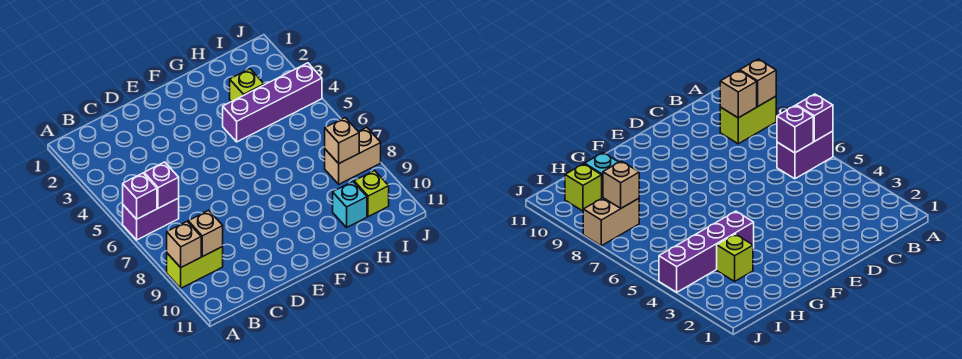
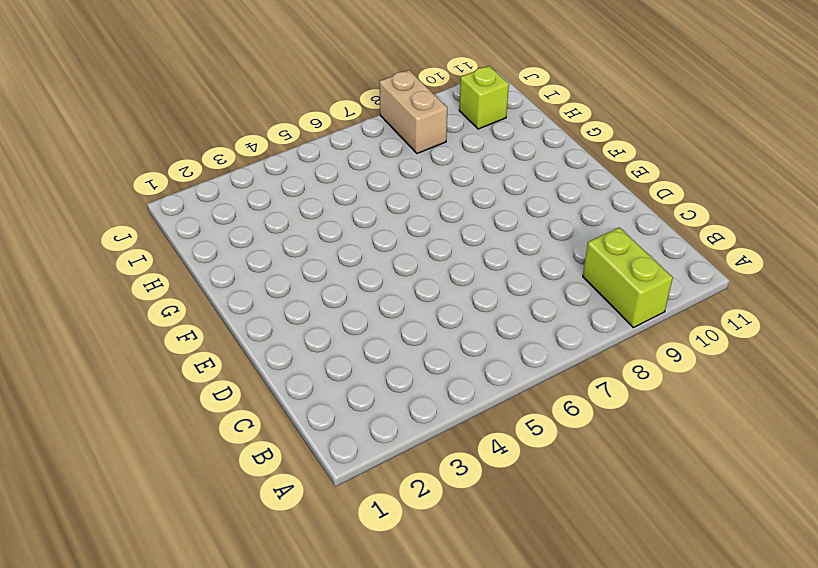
none -> purple brick A6:B6 level 1
none -> purple brick G4:J4 level 1
none -> lime brick H3 level 1

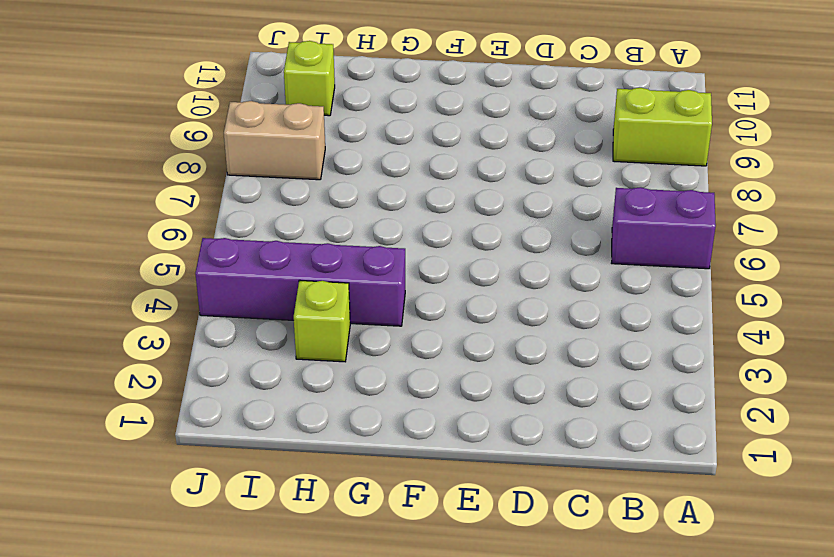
none -> cyan brick H10 level 1
none -> purple brick A6 level 2
none -> tan brick A9 level 2

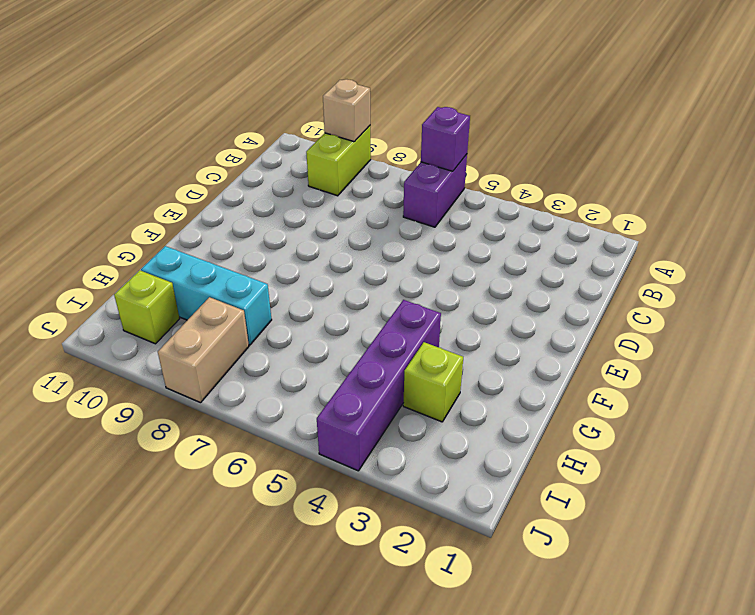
cyan brick H8:H10 level 1 -> cyan brick H10 level 1
none -> purple brick B6 level 2
none -> tan brick B9 level 2
none -> tan brick I8 level 2

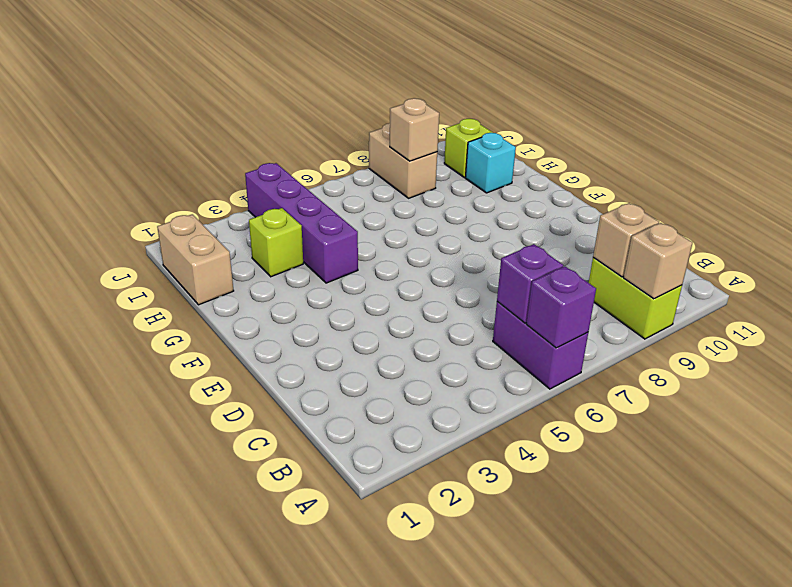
tan brick H1:I1 level 1 -> none

